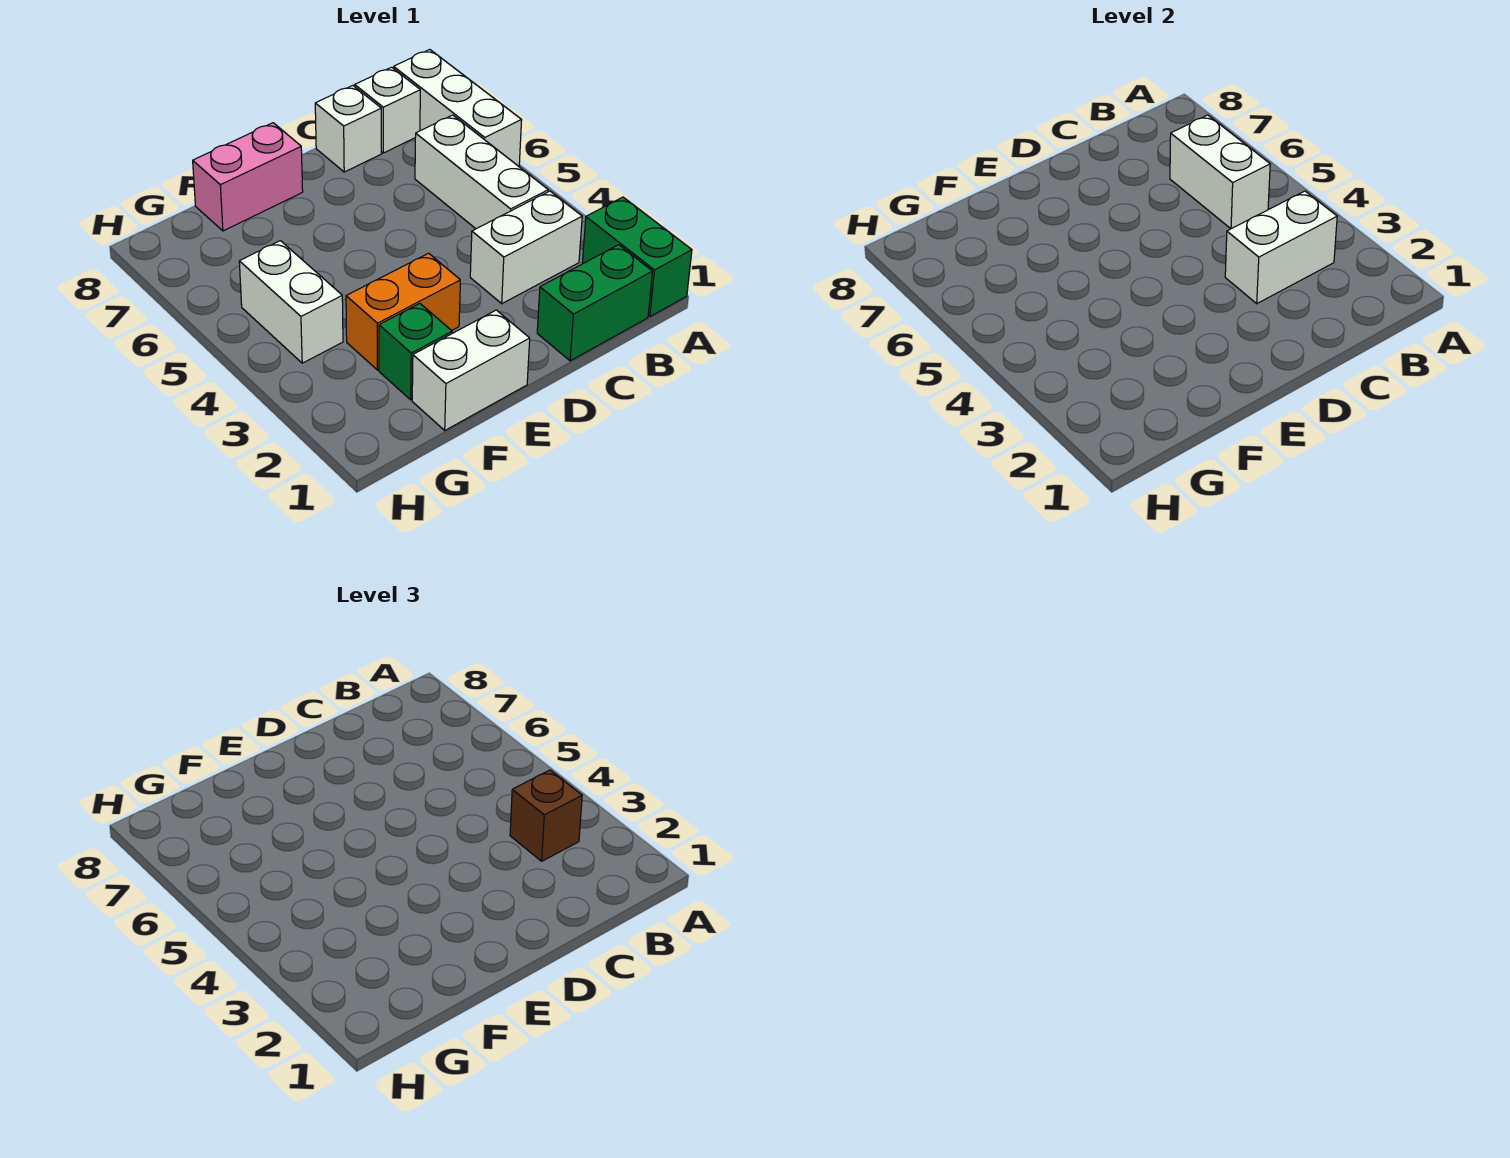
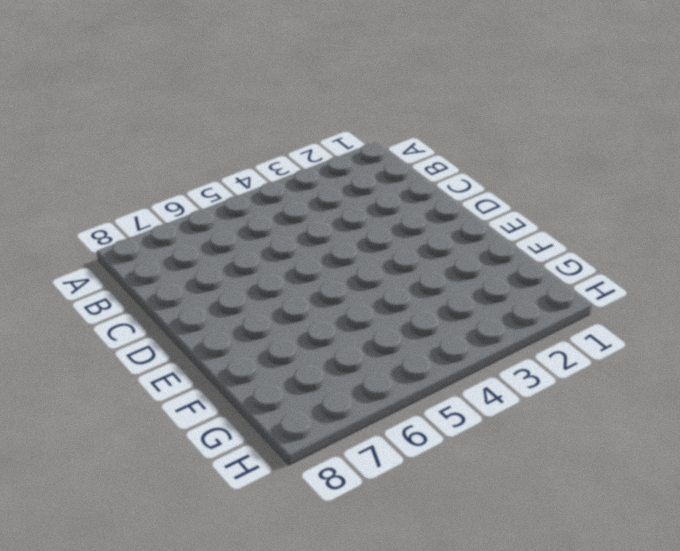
none -> green brick A1:A2 level 1
none -> white brick A6:A8 level 1
none -> green brick B1:C1 level 1

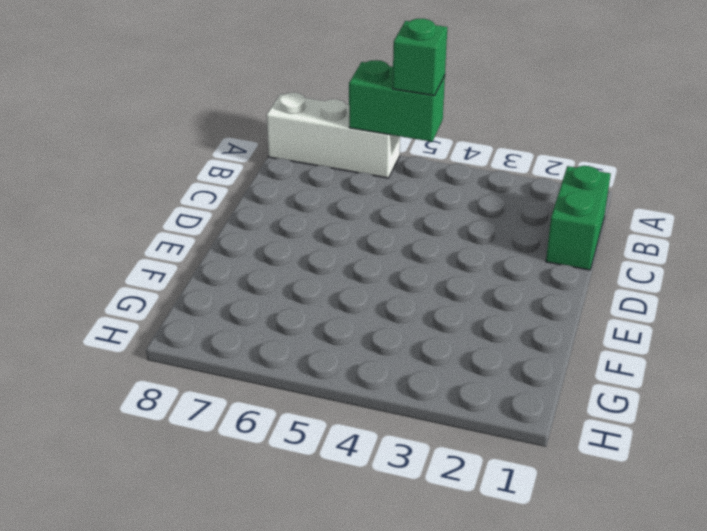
green brick A5:A6 level 2 -> green brick A1:A2 level 1
green brick A5 level 3 -> green brick F2 level 1
none -> white brick B3:C3 level 1
none -> white brick B4:B6 level 1
none -> white brick B8 level 1

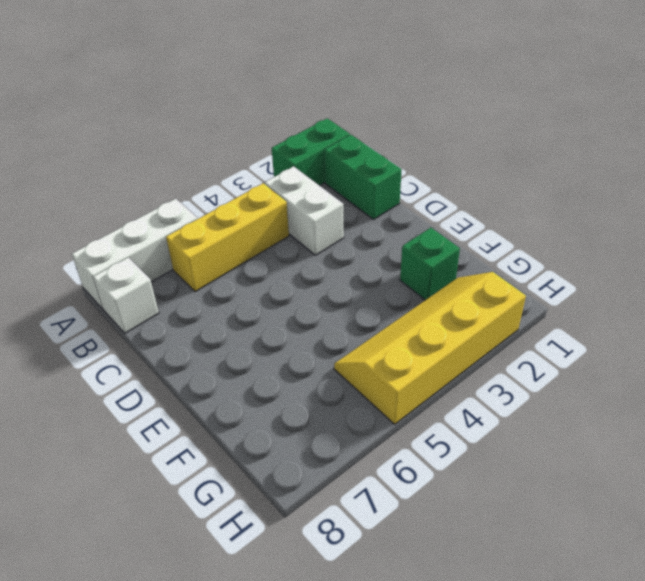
yellow brick B4:B6 level 1 -> white brick B4:B6 level 1
yellow slope G2:H5 level 1 top H -> white brick G4:G5 level 1
none -> white brick C8 level 1
none -> white brick E1:F1 level 1
none -> orange brick E3:F3 level 1

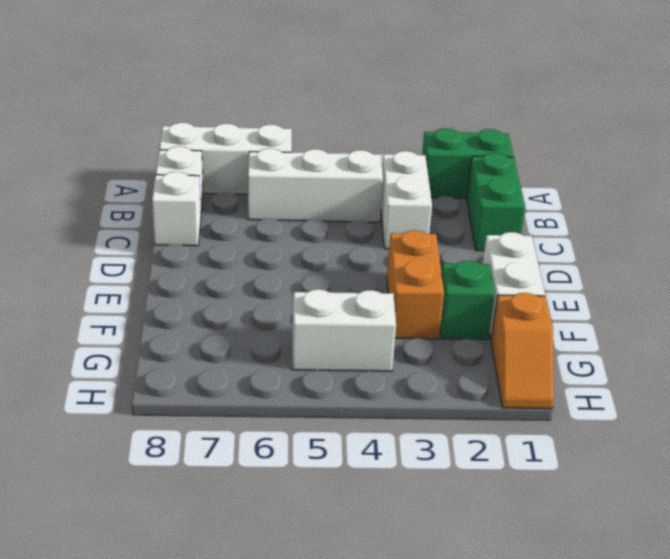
orange slope G1:H1 level 1 top G -> none
none -> pink brick E8:F8 level 1
none -> white brick B3:C3 level 2
none -> white brick B5:B6 level 2

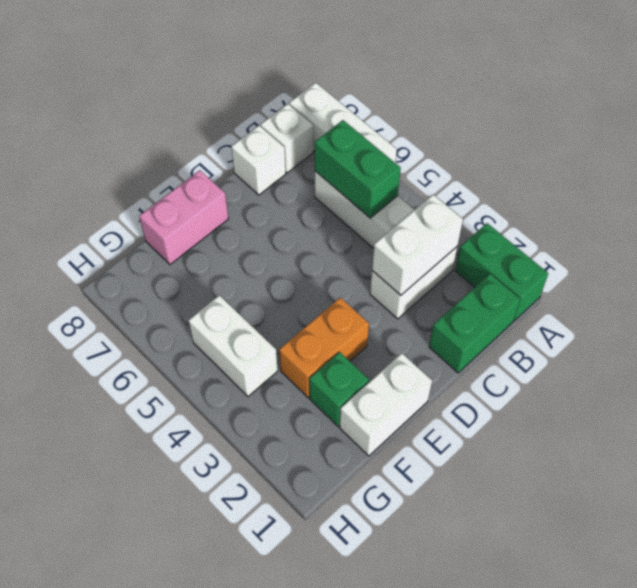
green brick B5:B6 level 2 -> white brick B5:B6 level 2
none -> brown brick B3 level 3

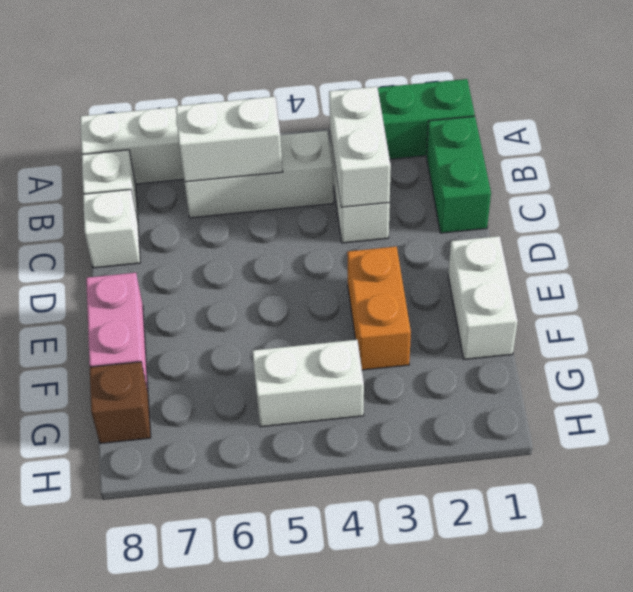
brown brick G8 level 1 -> brown brick B3 level 3
none -> green brick F2 level 1

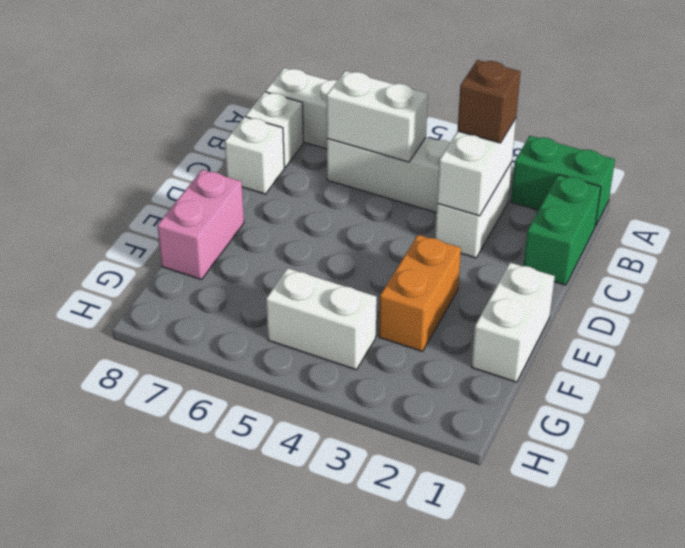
none -> green brick F2 level 1

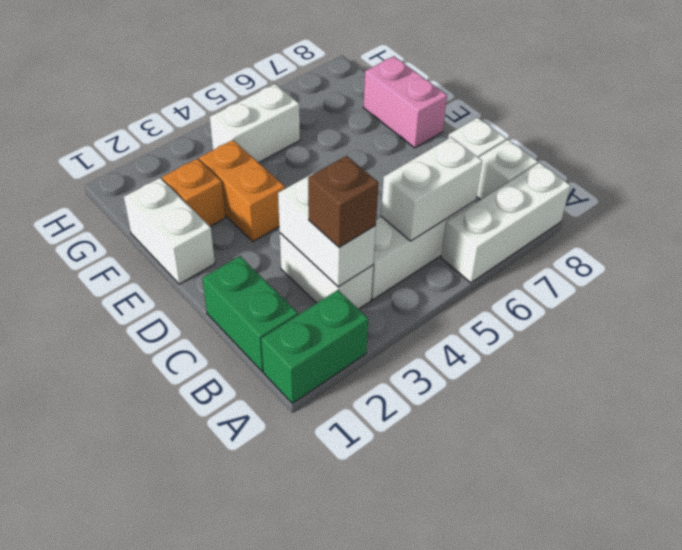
orange brick F2 level 1 -> green brick F2 level 1

